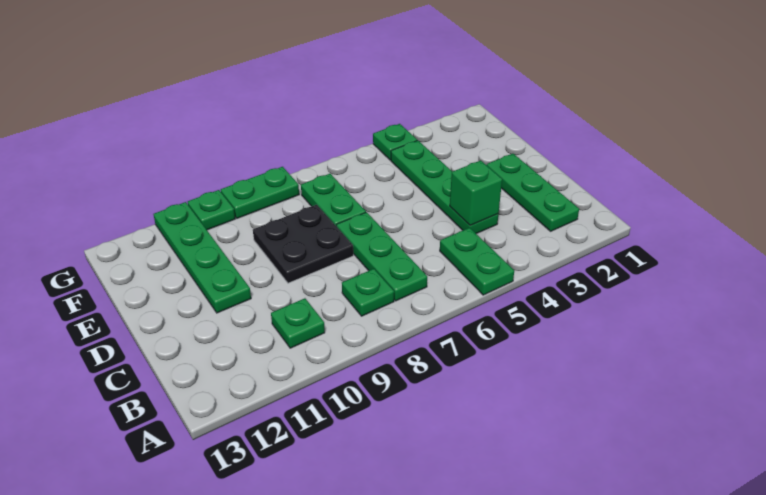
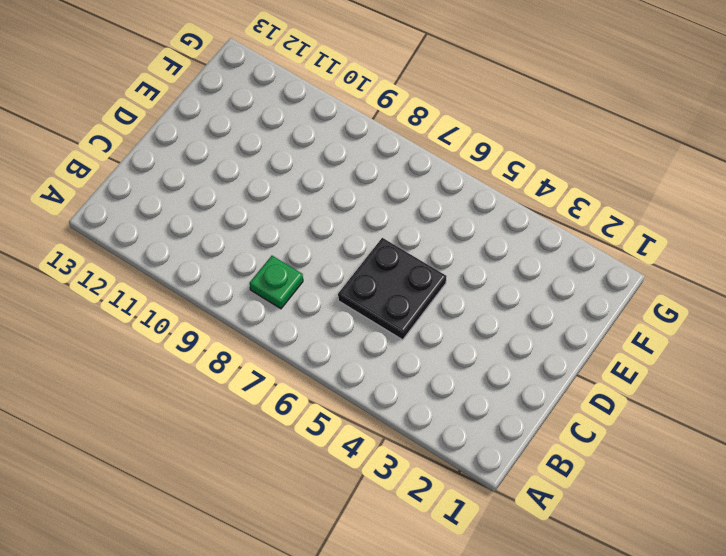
black plate C5:D6 level 1 -> black plate D8:E9 level 1
none -> green plate A5:B5 level 1
none -> green plate B2:D2 level 1
none -> green plate B7:D7 level 1

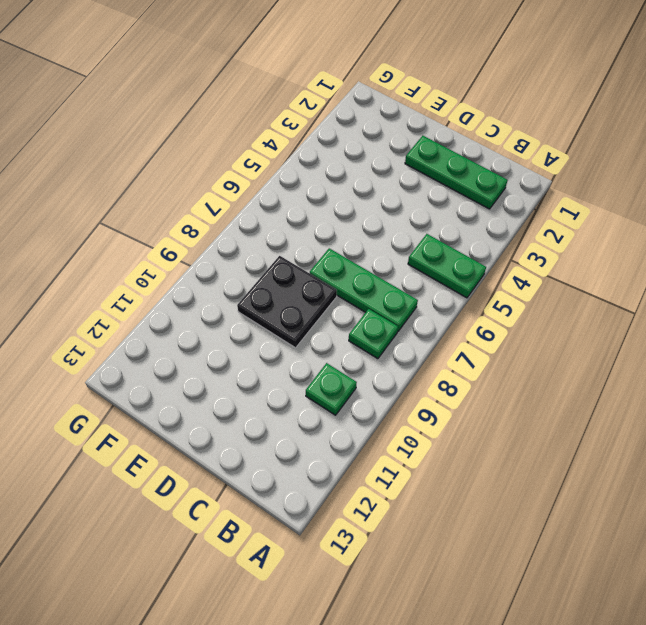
none -> green plate C4:F4 level 1
none -> green plate D11:G11 level 1
none -> green plate E7:F7 level 1

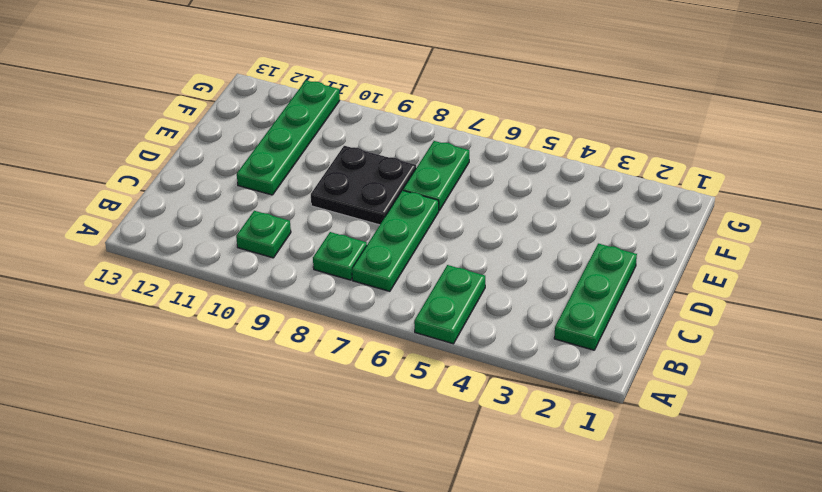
none -> green plate C4:F4 level 1
none -> green plate G4 level 1
none -> green plate G8:G9 level 1

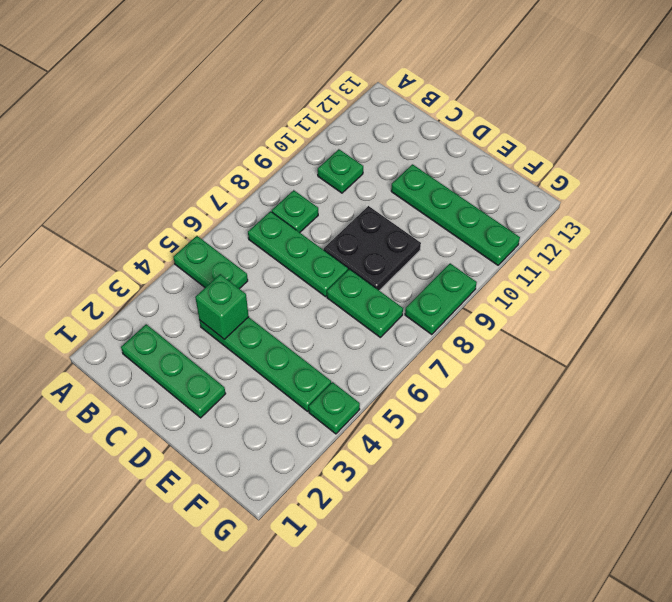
none -> green plate G10 level 1

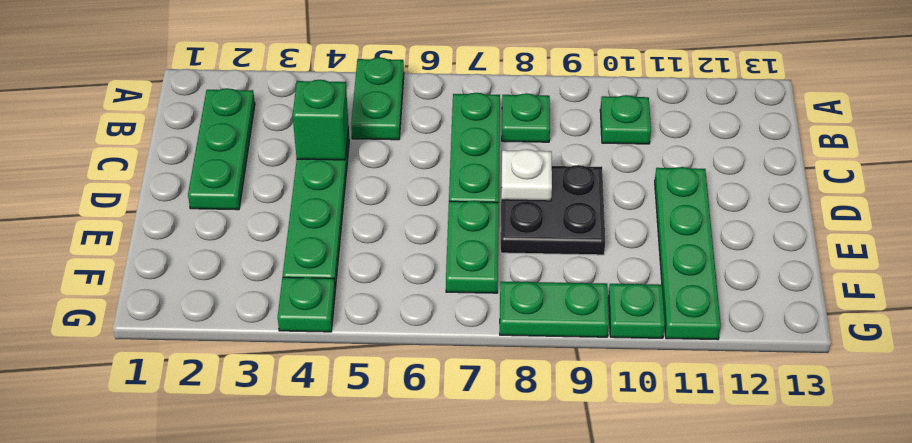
white plate D8 level 2 -> none

